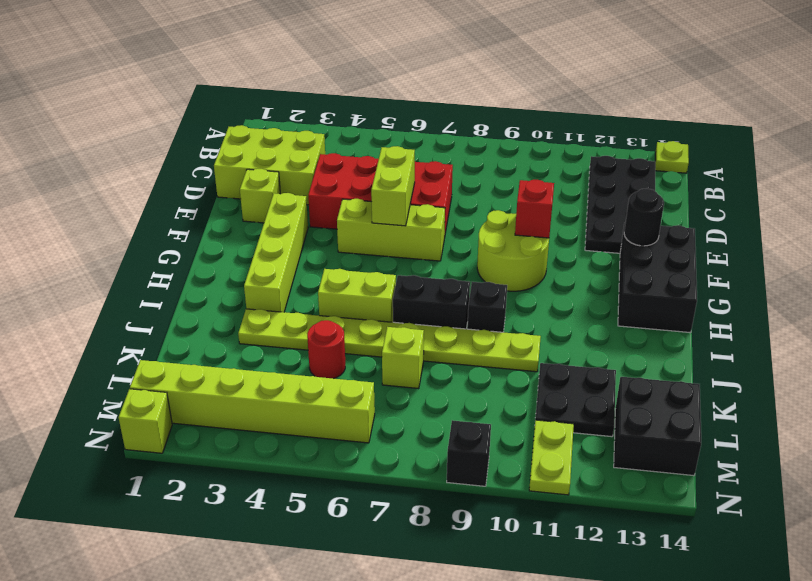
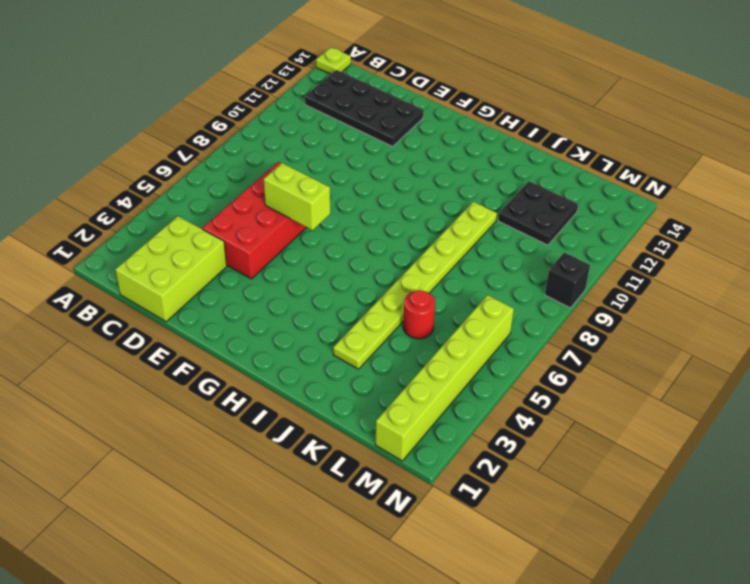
none -> lime brick E2 level 1
none -> lime brick F3:I3 level 1
none -> lime brick F5:F7 level 1

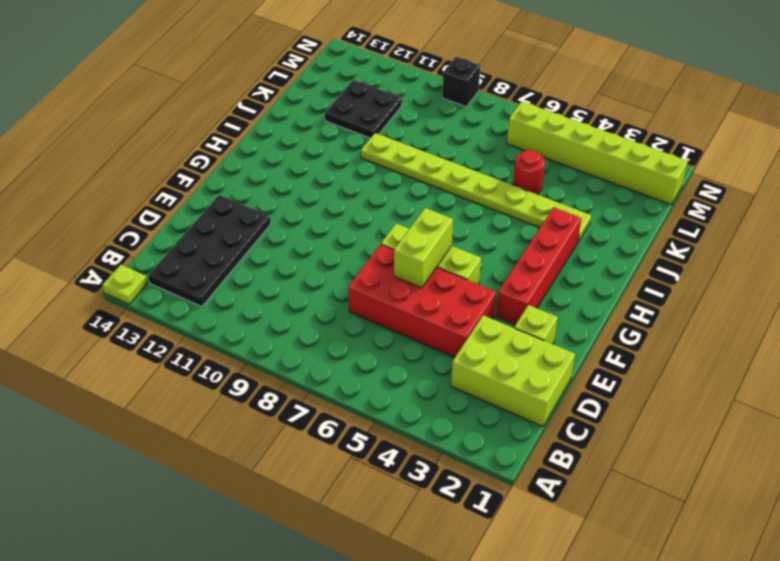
red brick F3:I3 level 1 -> lime brick F3:I3 level 1
none -> lime round brick F9:G10 level 1
none -> black brick F13:H14 level 1
none -> lime brick I5:I6 level 1

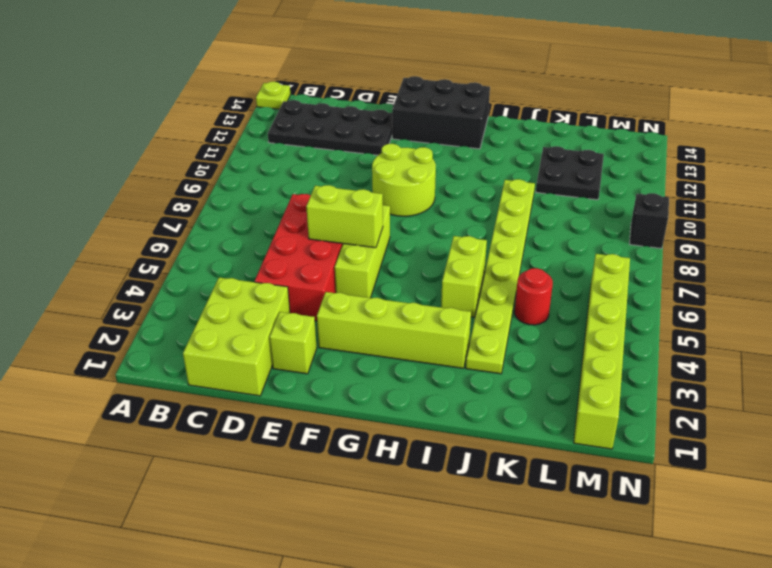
none -> black brick I7:I8 level 1
none -> black brick I9 level 1
none -> lime brick K7 level 1

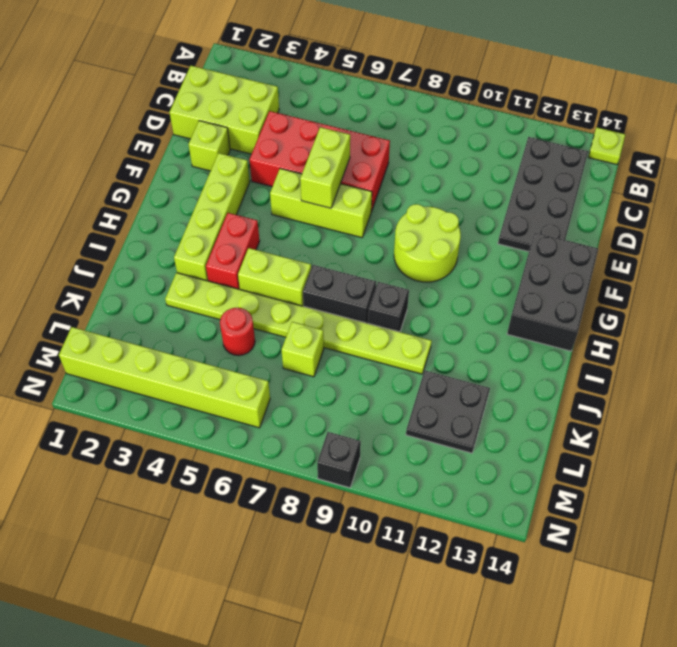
red brick H4:I4 level 1 -> none
none -> black brick L13:M14 level 1
none -> lime plate M11:N11 level 1
none -> lime brick N1 level 1

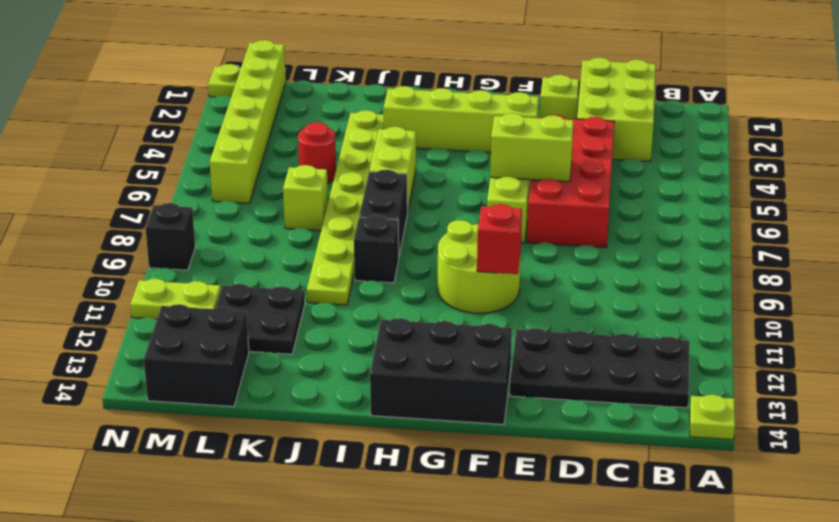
lime plate N1 level 1 -> lime brick N1 level 1
none -> black round brick F13 level 2

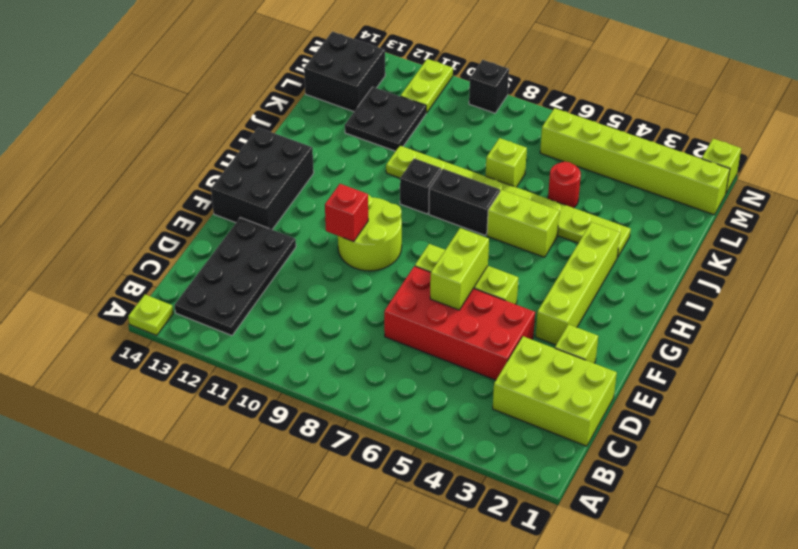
none -> black round brick F13 level 2

